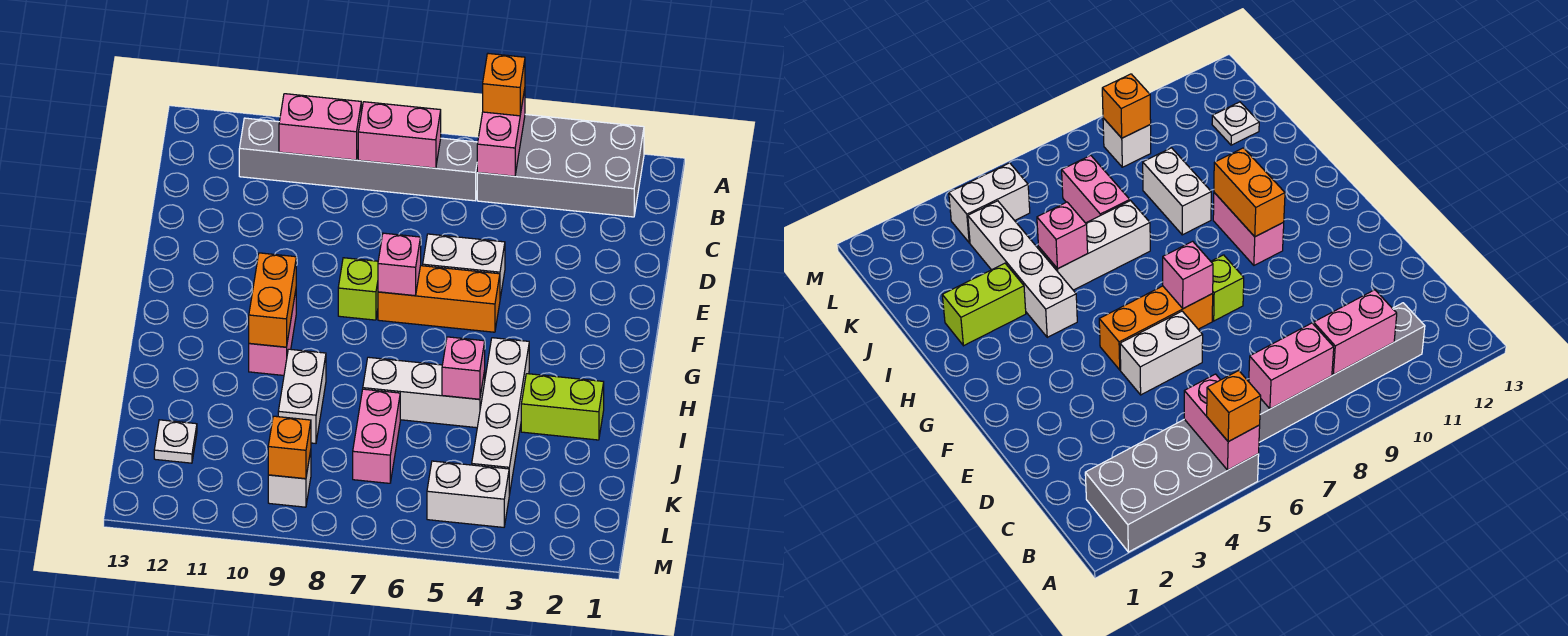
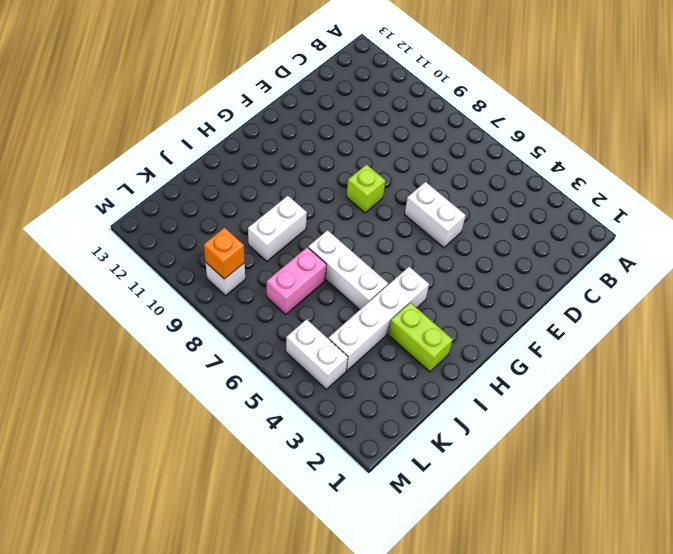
none -> grey brick A2:B5 level 1
none -> grey brick B6:B11 level 1
none -> orange brick F5:F7 level 1

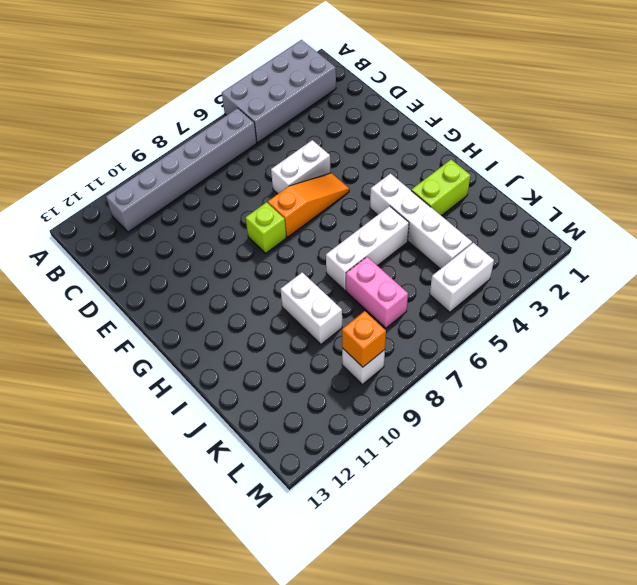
orange slope F5:F7 level 1 top 7 -> orange brick F5:F7 level 1
none -> pink brick G10:H10 level 1
none -> white plate K12 level 1
none -> pink brick A5:B5 level 2

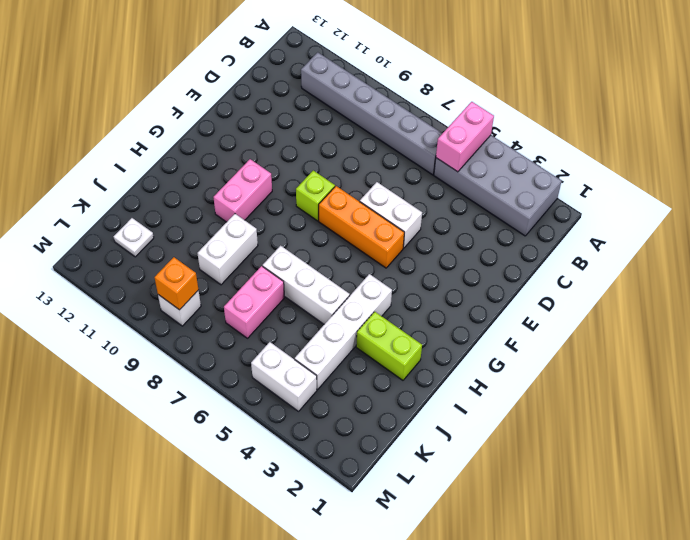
none -> pink brick B7:B8 level 2
none -> pink brick B9:B10 level 2
none -> pink brick F7 level 2

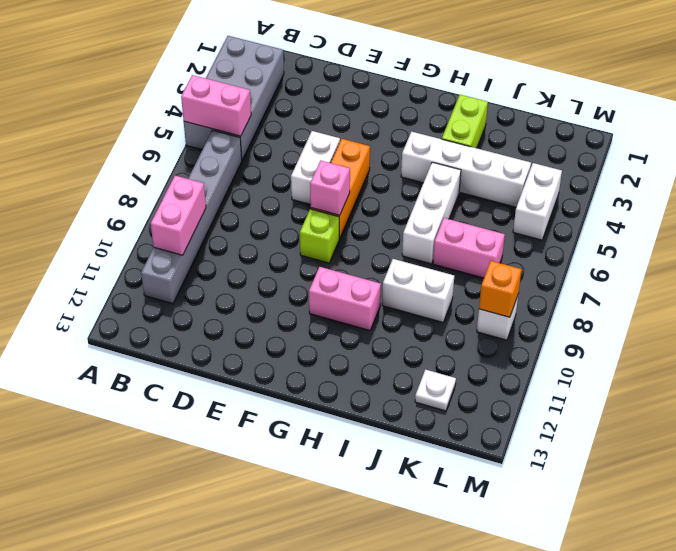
none -> pink brick B7:B8 level 2
none -> orange brick G10:H10 level 2
none -> pink brick I5 level 2

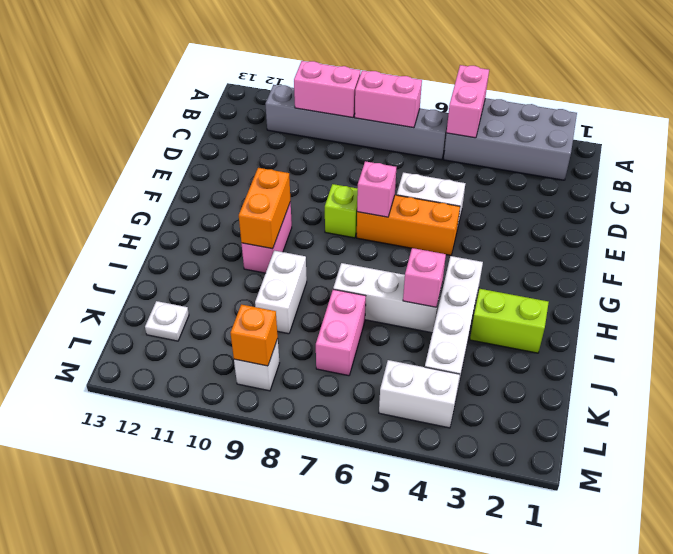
none -> orange brick A5 level 3

